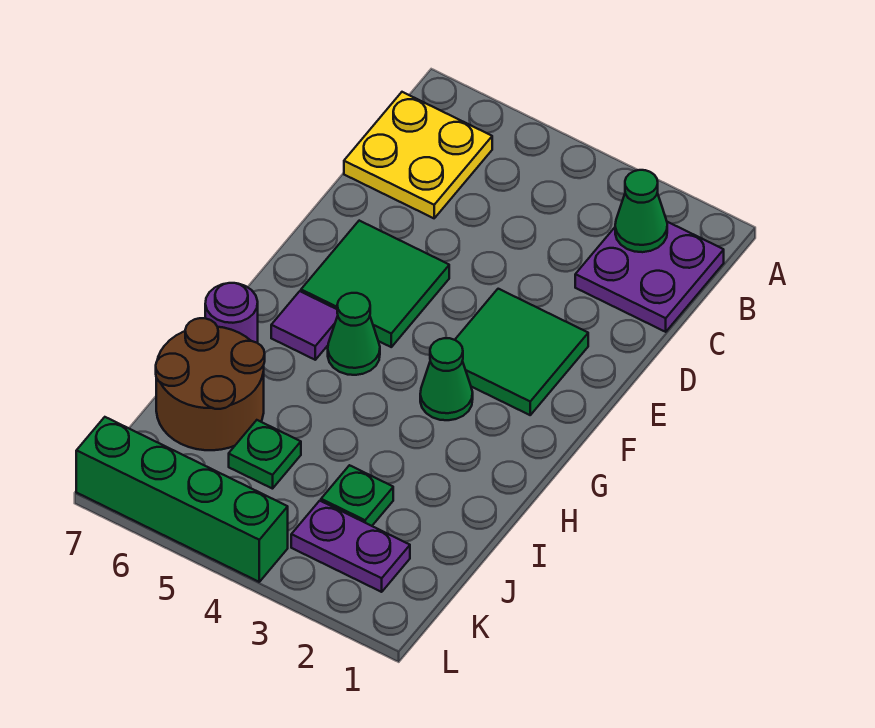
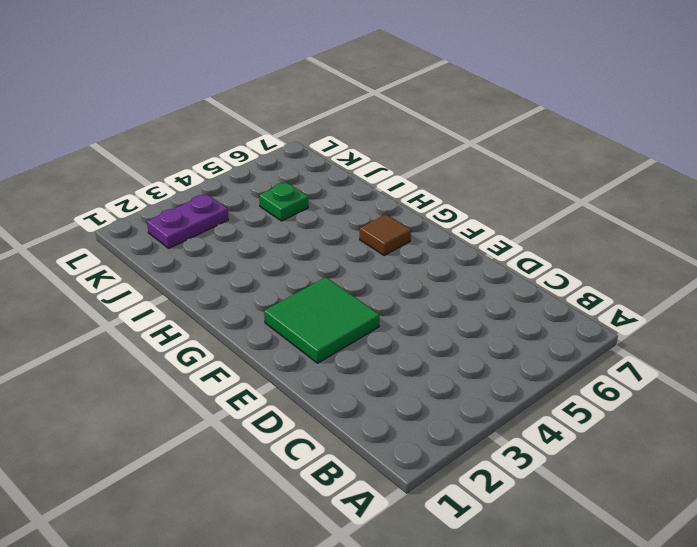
brown tile G6 level 1 -> purple tile G6 level 1
none -> purple plate B1:C2 level 1
none -> yellow plate B6:C7 level 1
none -> green tile E5:F6 level 1

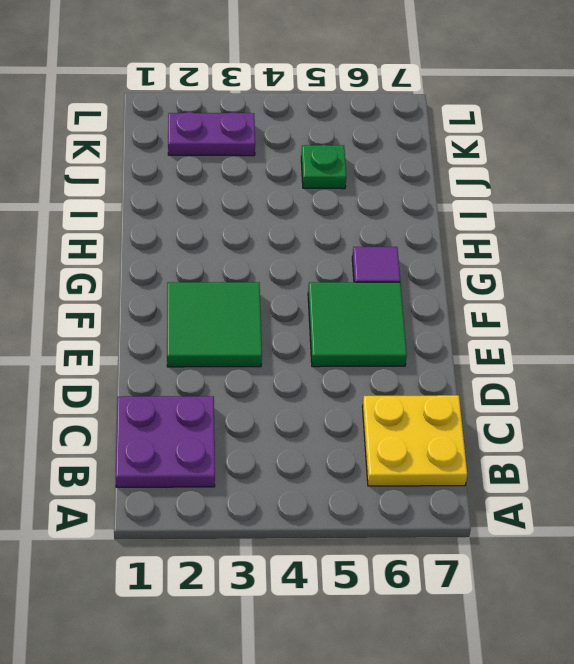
none -> green cone G3 level 1
none -> green cone G5 level 1
none -> purple round brick H7 level 1

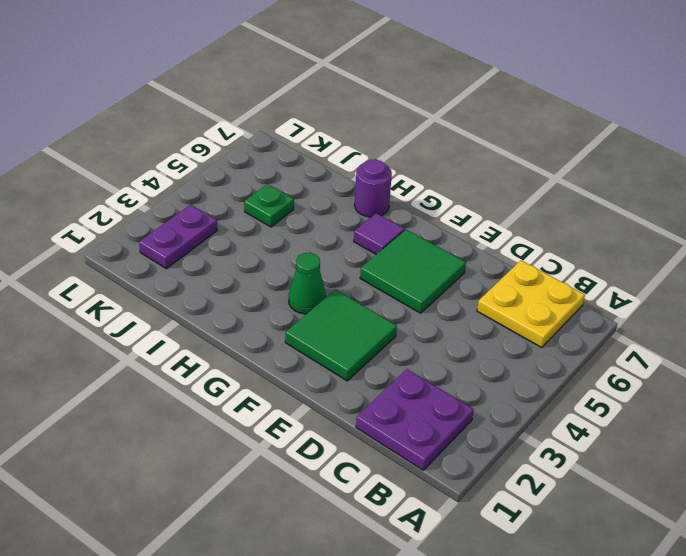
none -> green cone G5 level 1
none -> brown round brick I6:J7 level 1
none -> green plate J3 level 1

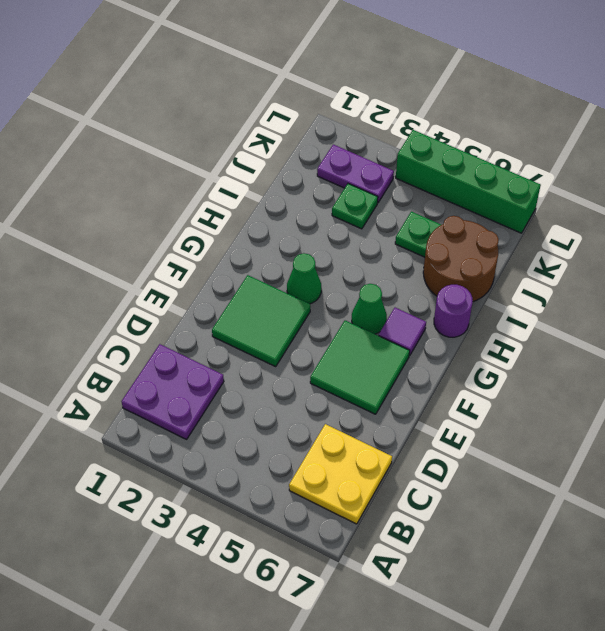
none -> green cone B2 level 2

